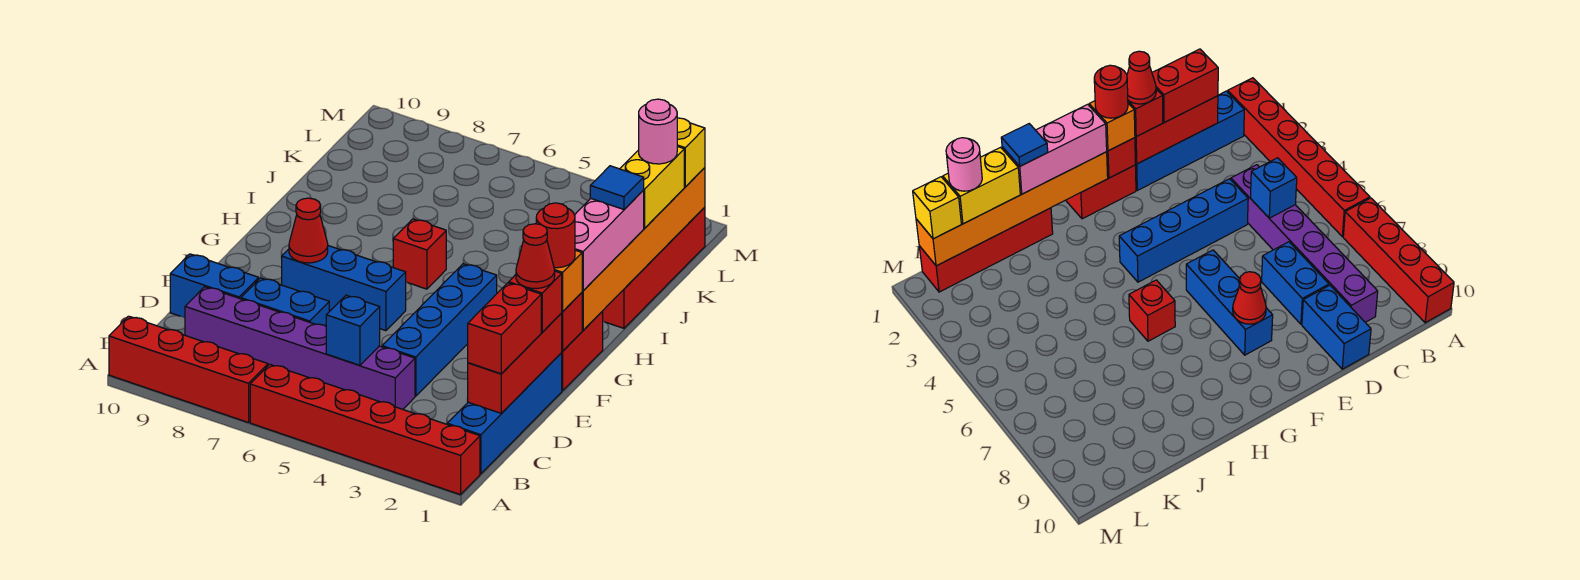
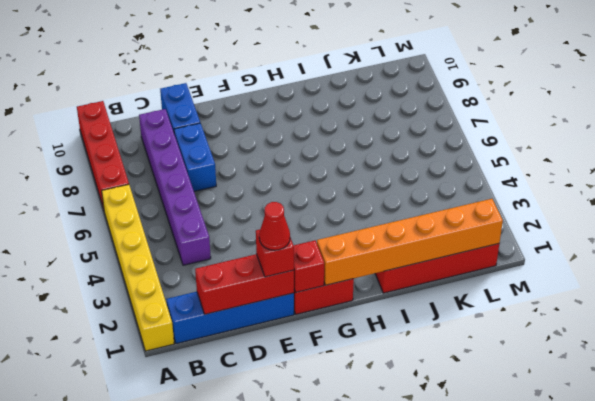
yellow brick A1:A6 level 1 -> red brick A1:A6 level 1
none -> blue brick D4:G4 level 1
none -> blue brick F6:F8 level 1
none -> red brick H6 level 1

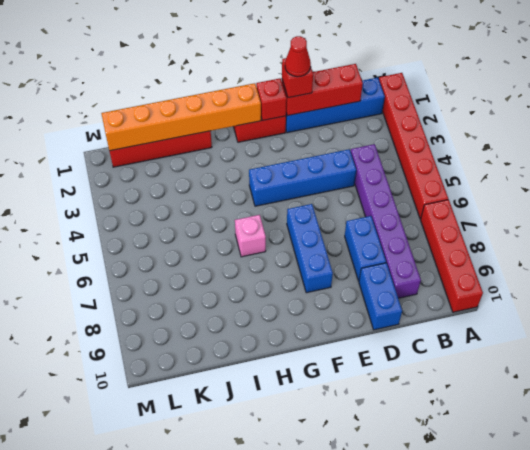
pink brick H6 level 1 -> red brick H6 level 1
none -> blue brick C5 level 2
none -> red cone F8 level 2
none -> red brick C1:D1 level 3

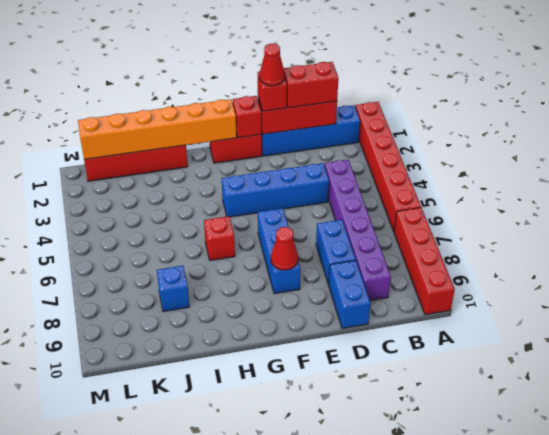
blue brick J8 level 1 -> blue brick C5 level 2
none -> orange brick F1 level 3
none -> pink brick G1:I1 level 3
none -> yellow brick J1:K1 level 3

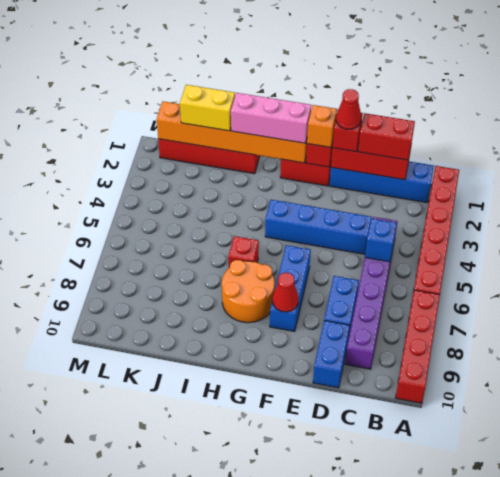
orange round brick G7:H8 level 1 -> none
none -> yellow brick L1 level 3
none -> red round brick F1 level 4
none -> blue tile I1 level 4

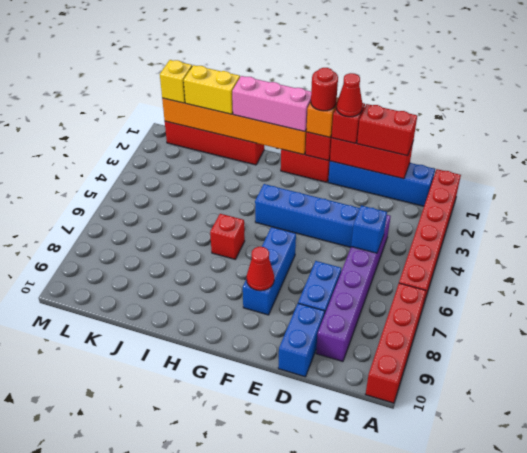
none -> blue tile I1 level 4
none -> pink round brick K1 level 4

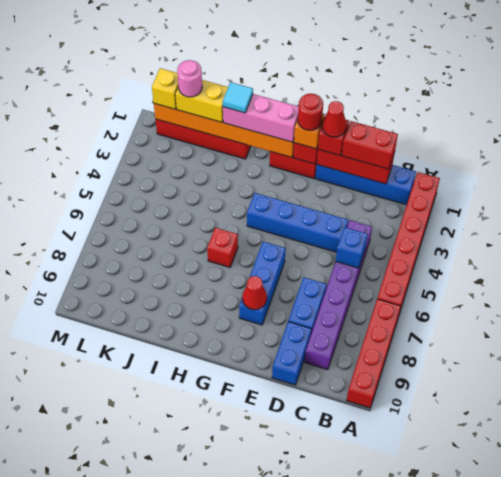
cyan tile I1 level 4 -> blue tile I1 level 4

